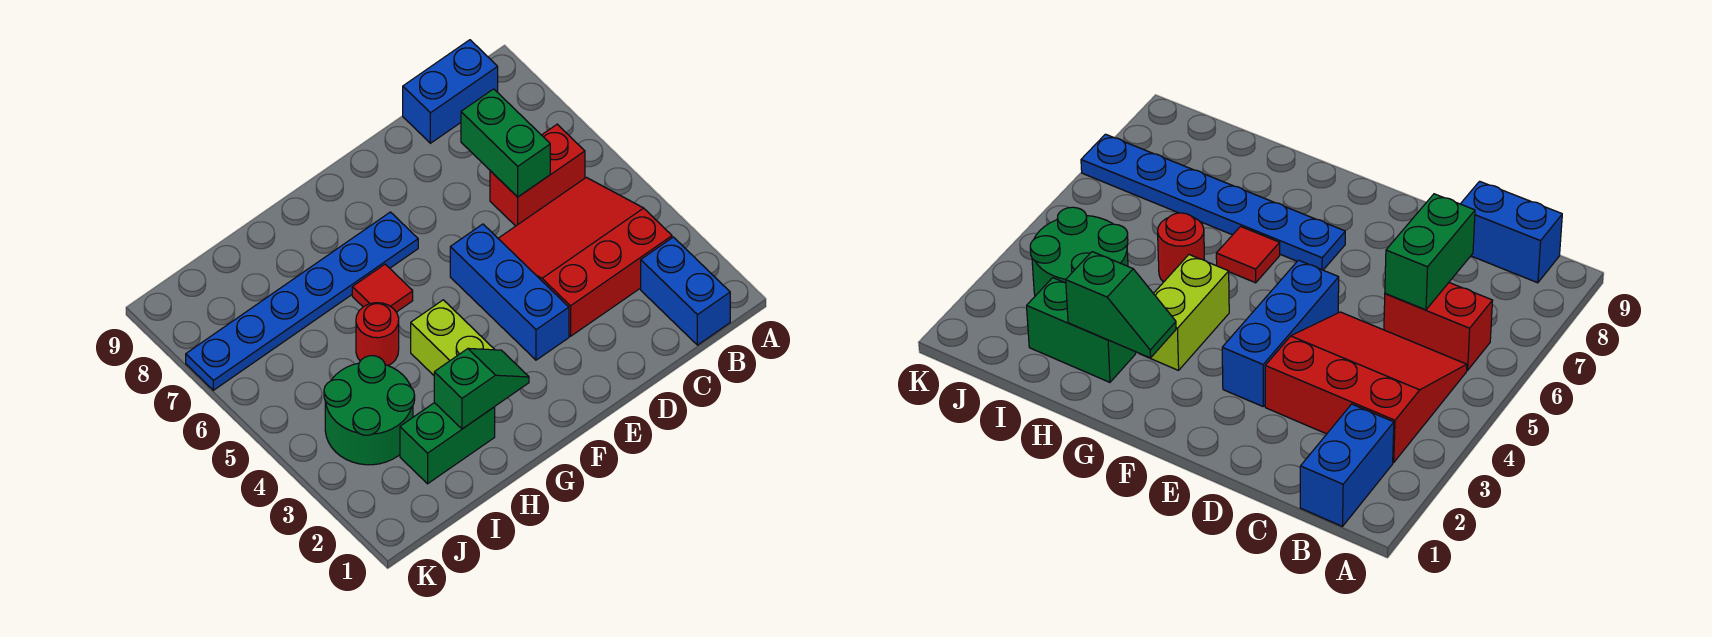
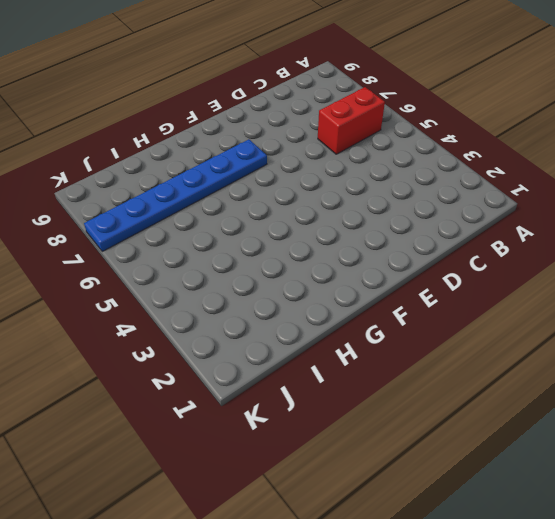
none -> blue brick B1:B2 level 1
none -> red slope B3:D5 level 1 top 3
none -> blue brick B9:C9 level 1

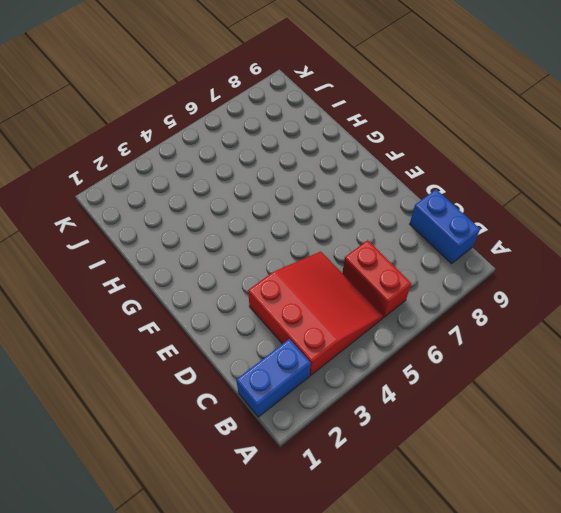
none -> blue brick E3:E5 level 1
none -> blue plate F7:K7 level 1
none -> lime brick G3:G4 level 1

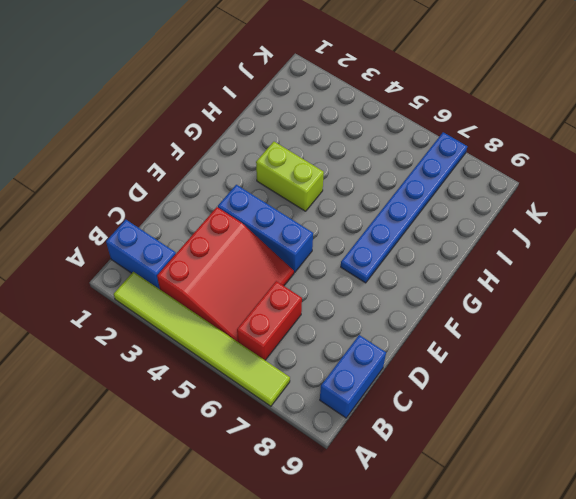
lime tile A2:A7 level 1 -> none
none -> red tile G6 level 1
none -> green brick H2:I2 level 1
none -> red round brick H5 level 1

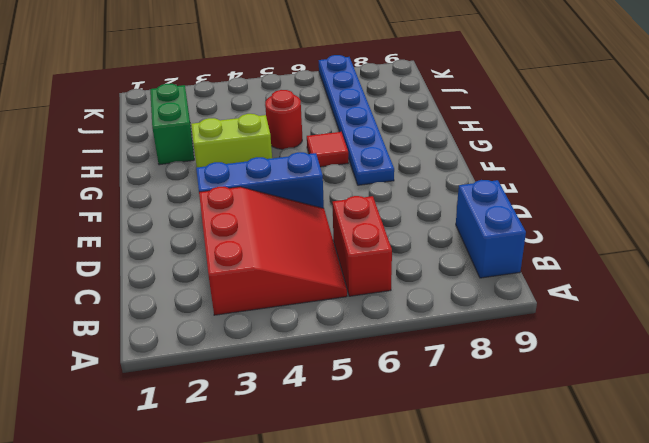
none -> blue brick B1:B2 level 1
none -> green round brick I3:J4 level 1
none -> green brick C6:C7 level 2

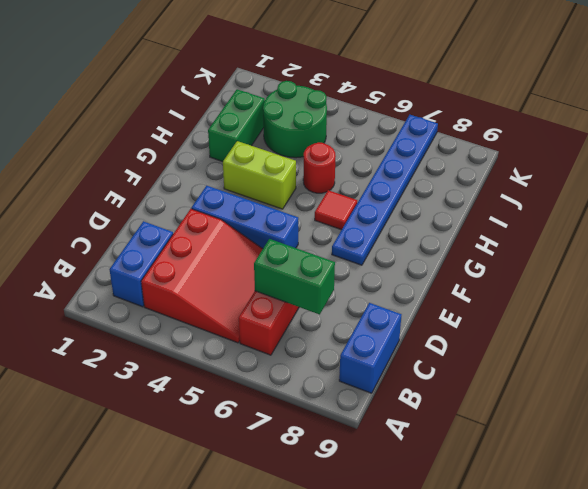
blue brick B2:C2 level 1 -> blue brick B1:B2 level 1
none -> green slope G2:H2 level 2 top H

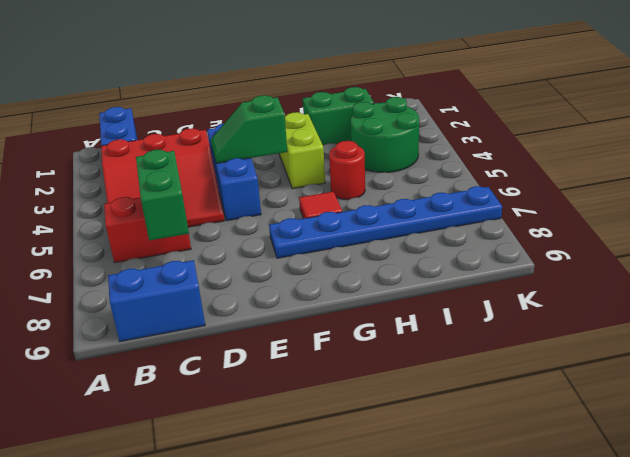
green slope E4:F4 level 2 top F -> green slope G2:H2 level 2 top H

